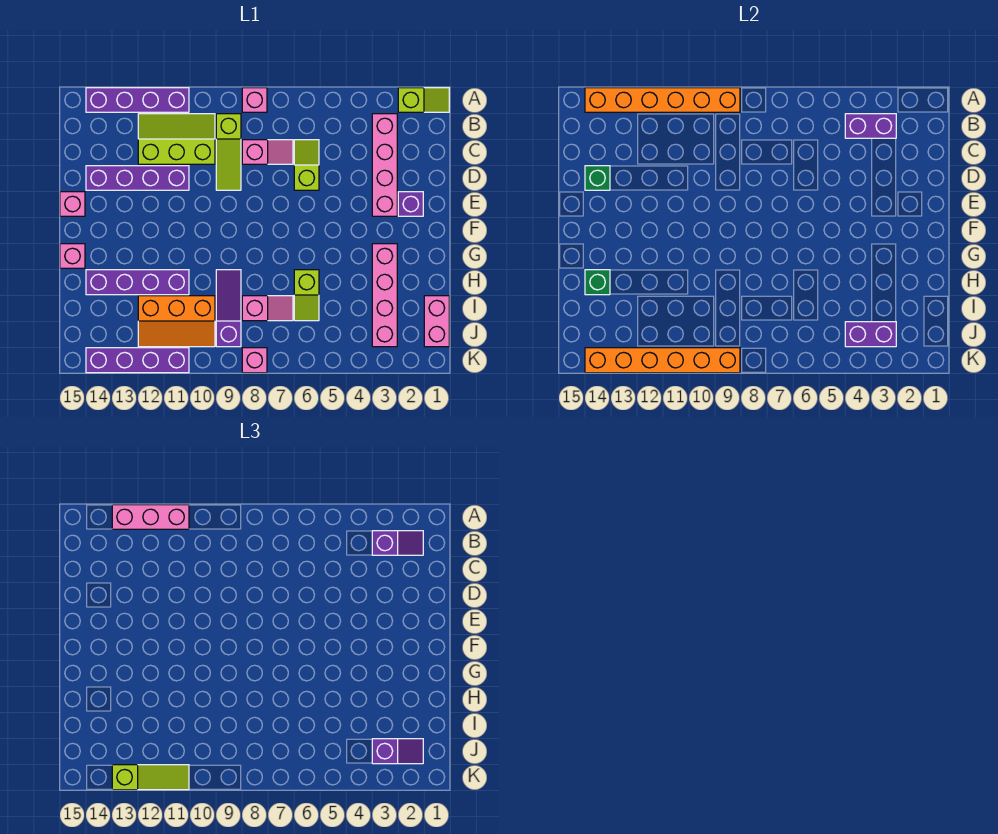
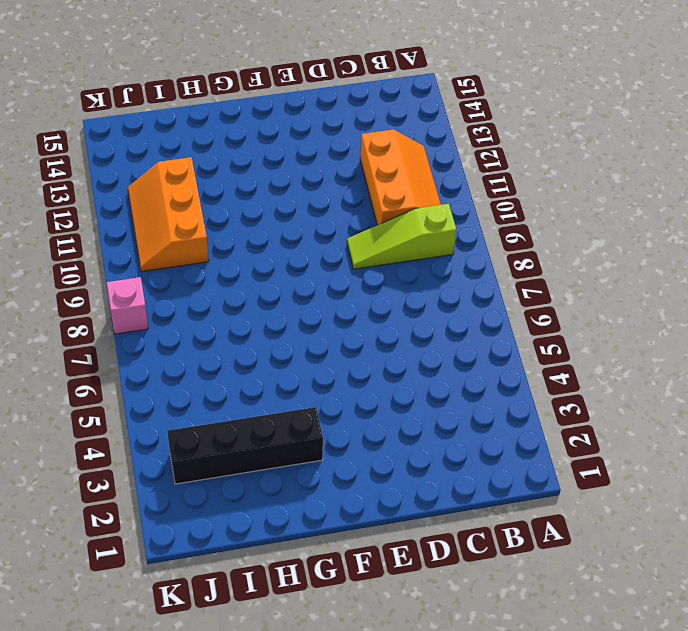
orange slope B10:C12 level 1 top C -> lime slope B10:C12 level 1 top C
black brick G3:J3 level 1 -> pink brick G3:J3 level 1
none -> lime slope A1:A2 level 1 top 2
none -> pink brick A8 level 1
none -> purple brick A11:A14 level 1
none -> pink brick B3:E3 level 1

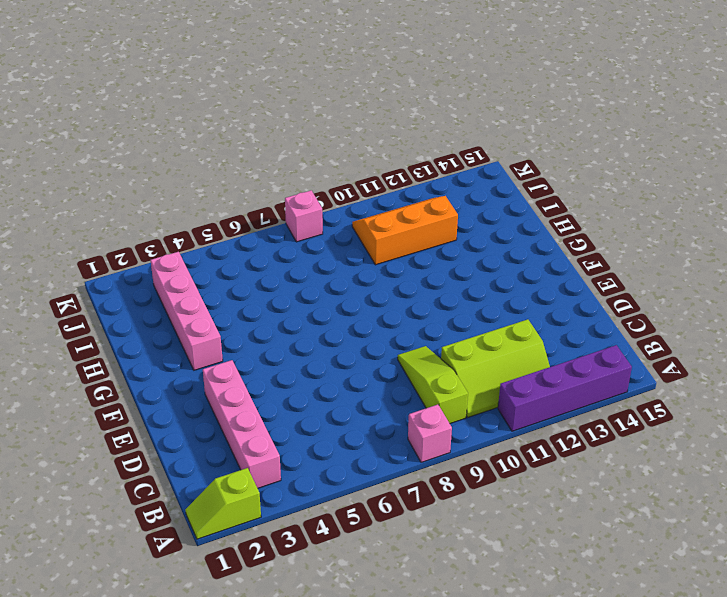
none -> lime slope C6:D6 level 1 top D
none -> pink slope C7:C8 level 1 top 8
none -> purple brick D11:D14 level 1
none -> purple brick E2 level 1

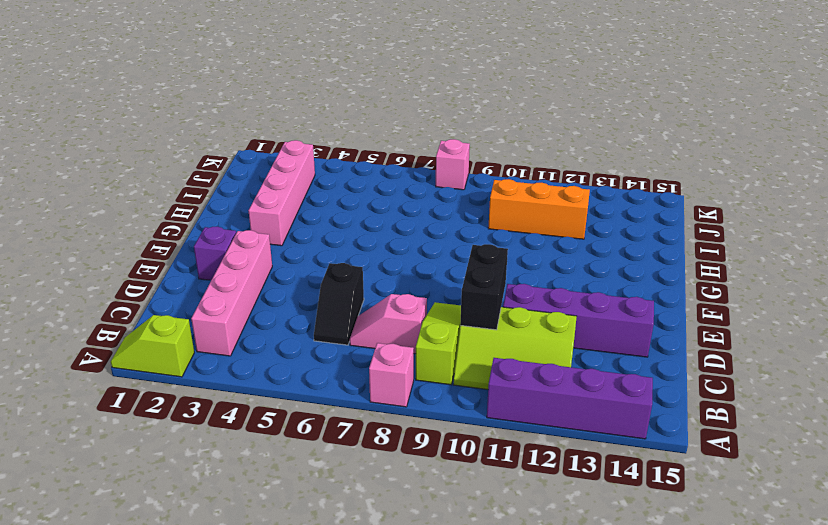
black slope C6:D6 level 1 top D -> lime slope C6:D6 level 1 top D
black brick C10:D10 level 2 -> none
none -> pink brick E15 level 1
none -> pink brick G15 level 1
none -> lime slope H6:I6 level 1 top H
none -> purple slope H9:J9 level 1 top J

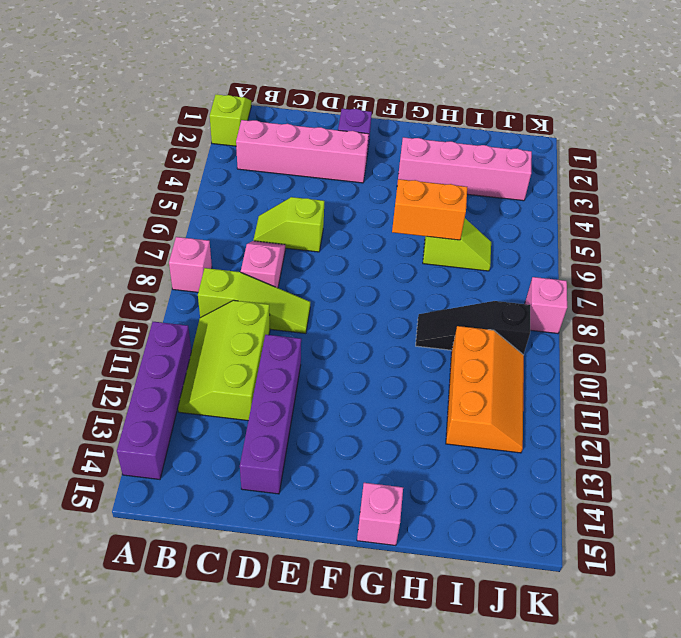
orange brick G6:H6 level 2 -> none
black slope H9:J9 level 1 top J -> purple slope H9:J9 level 1 top J
none -> pink brick E15 level 1
none -> purple brick H11:H14 level 1
none -> pink brick I1:J1 level 1
none -> pink slope I7:I8 level 1 top 8

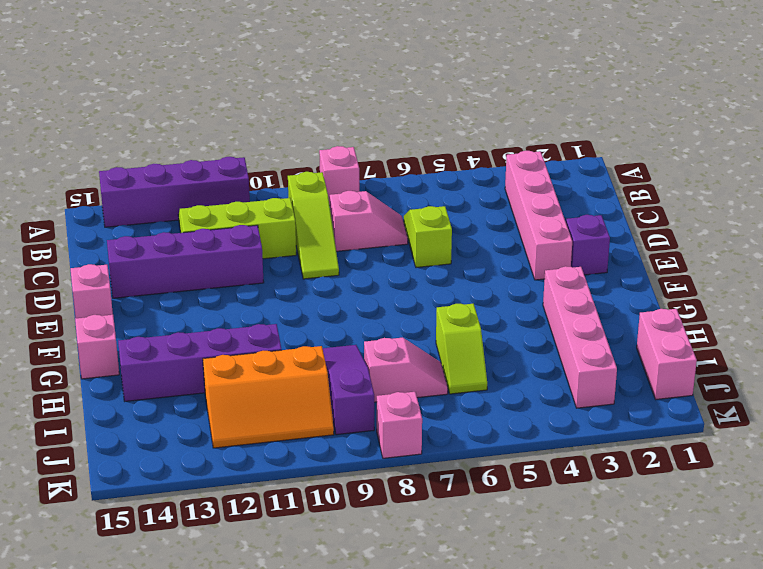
none -> lime slope A1:A2 level 1 top 2
none -> purple brick K11:K14 level 1
none -> orange brick A9:A14 level 2
none -> purple brick B3:B4 level 2

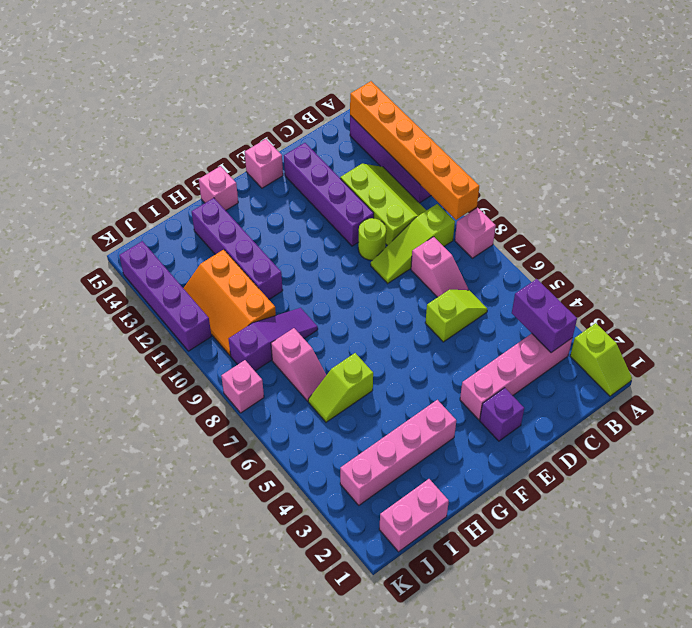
lime round brick D10 level 1 -> none
none -> green brick D14 level 2
none -> green brick H14 level 2
none -> purple brick J3:J4 level 2
none -> orange brick K9:K14 level 2

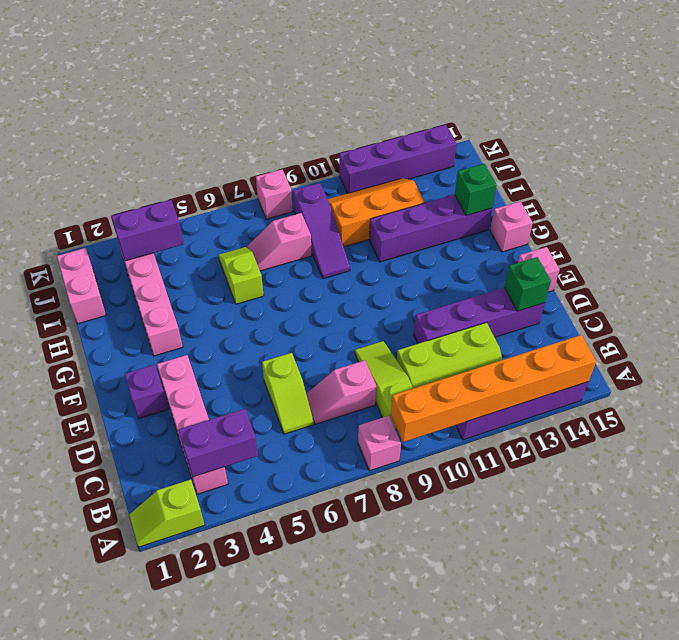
none -> orange brick K9:K14 level 2
none -> pink brick A11:A13 level 3
none -> purple slope B2:B3 level 3 top 3
none -> purple slope J2:J3 level 3 top 3

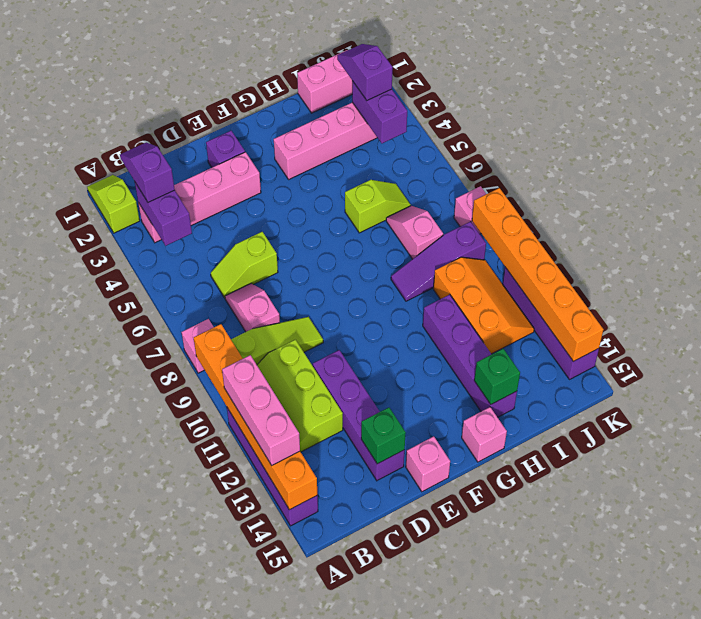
none -> lime slope K11:K13 level 3 top 13

